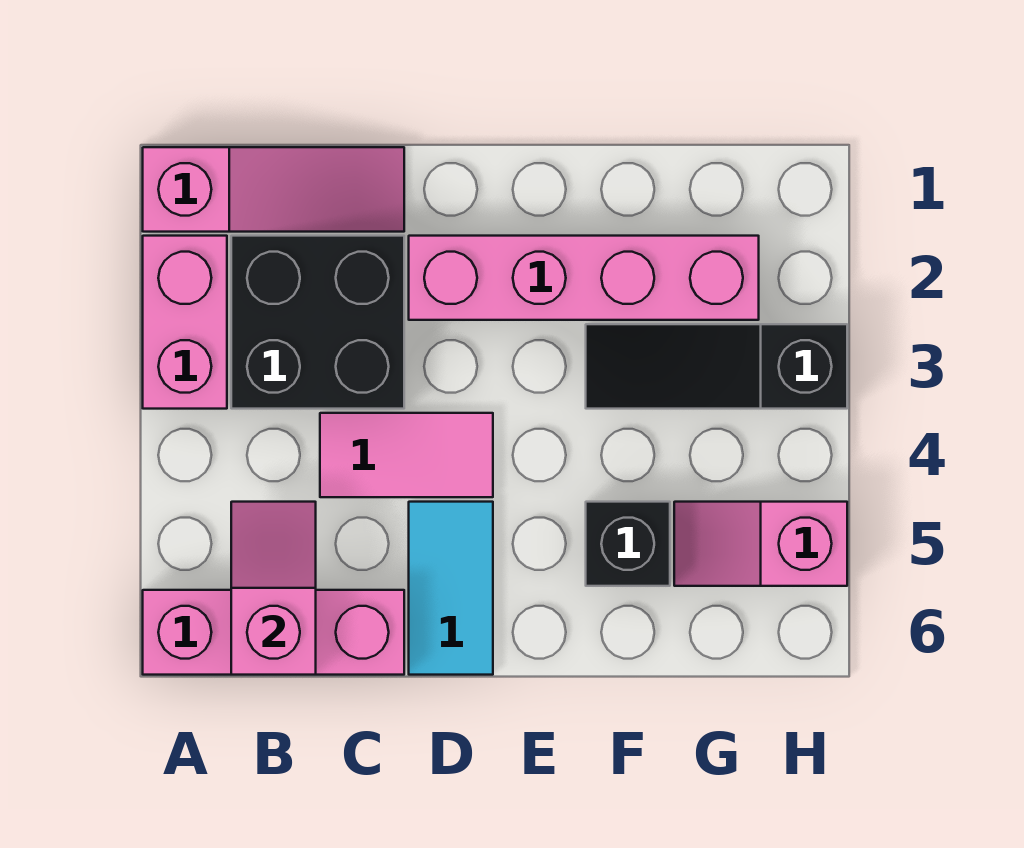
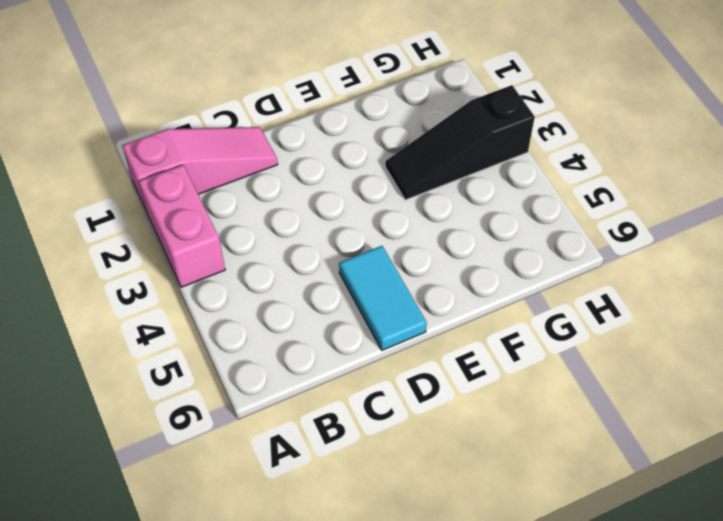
none -> pink brick A6:C6 level 1
none -> black brick B2:C3 level 1

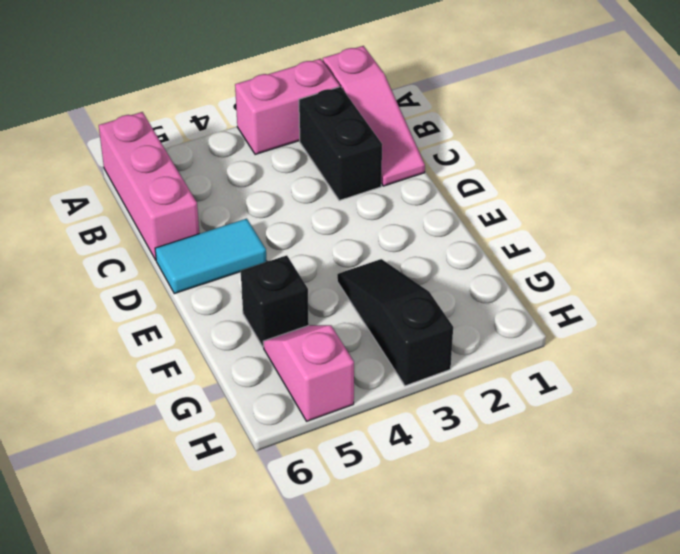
black brick B2:C2 level 1 -> black brick B2:C3 level 1
none -> pink tile C4:D4 level 1
none -> pink brick D2:G2 level 1

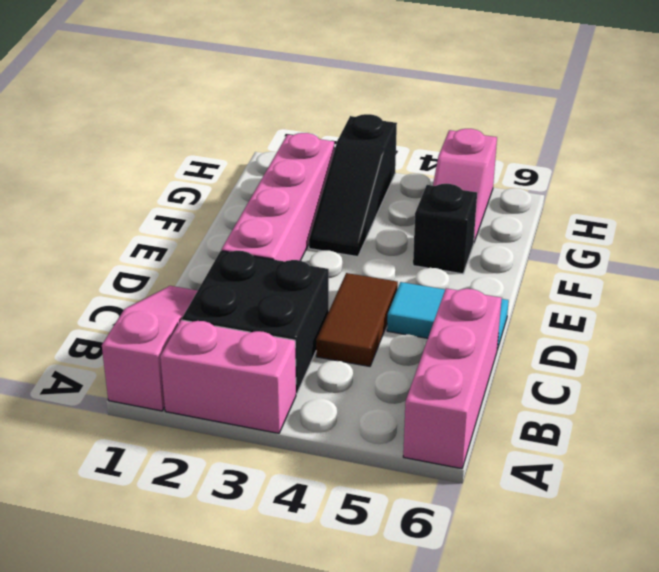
brown tile C4:D4 level 1 -> pink tile C4:D4 level 1
none -> pink slope B5:B6 level 2 top 6

